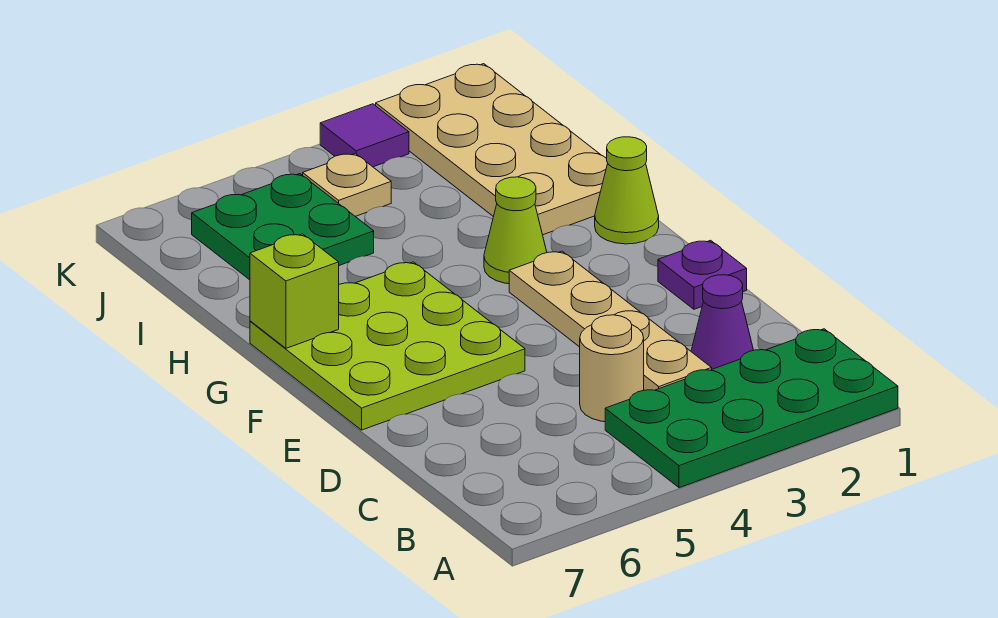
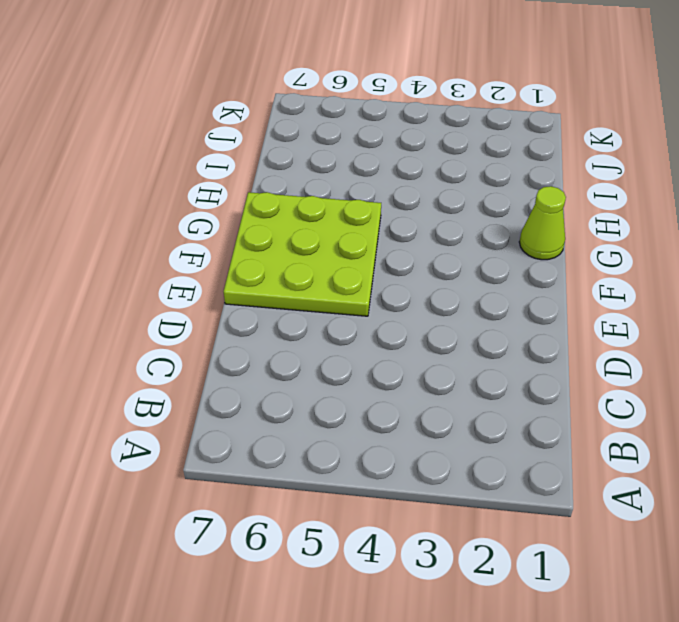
none -> green plate A1:B4 level 1
none -> purple cone C2 level 1
none -> tan plate C3:F3 level 1

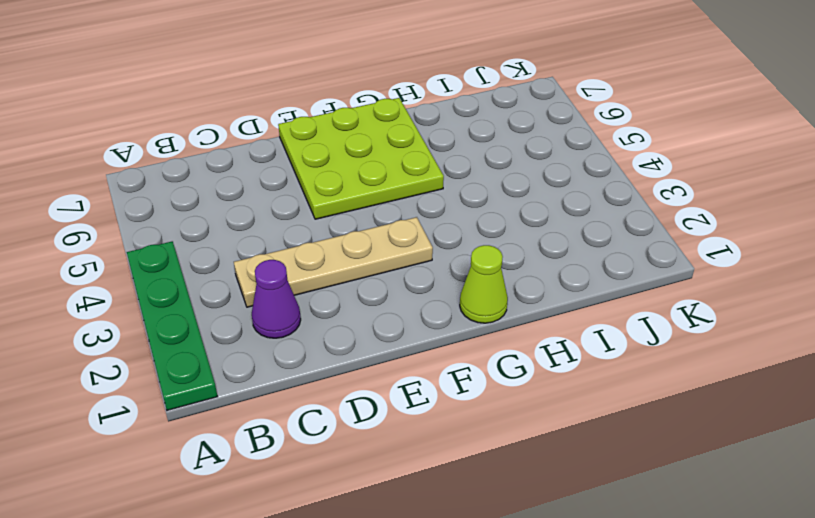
green plate A1:A4 level 1 -> green plate A1:B4 level 1
none -> tan round brick C4 level 1
none -> purple plate E1 level 1
none -> lime cone G3 level 1

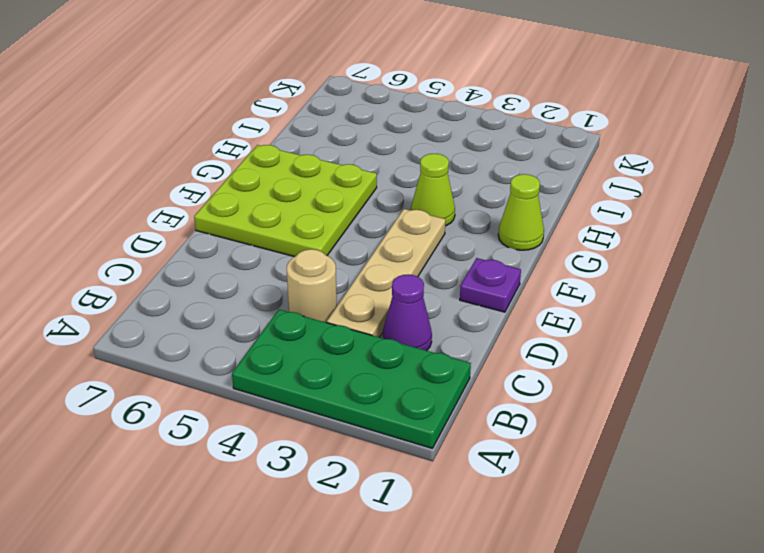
none -> tan plate H1:K2 level 1
none -> green plate I5:J6 level 1
none -> tan plate J4 level 1

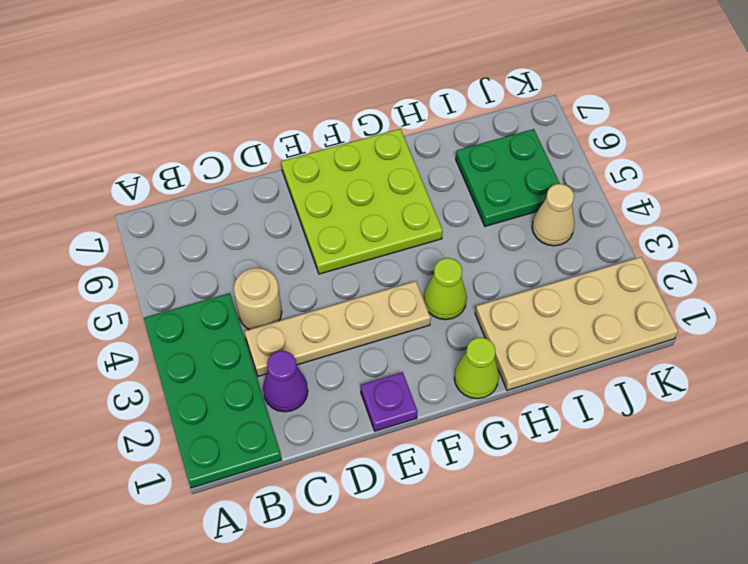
tan cone J4 level 1 -> tan plate J4 level 1
none -> purple tile K3 level 1
none -> lime brick G7 level 2

